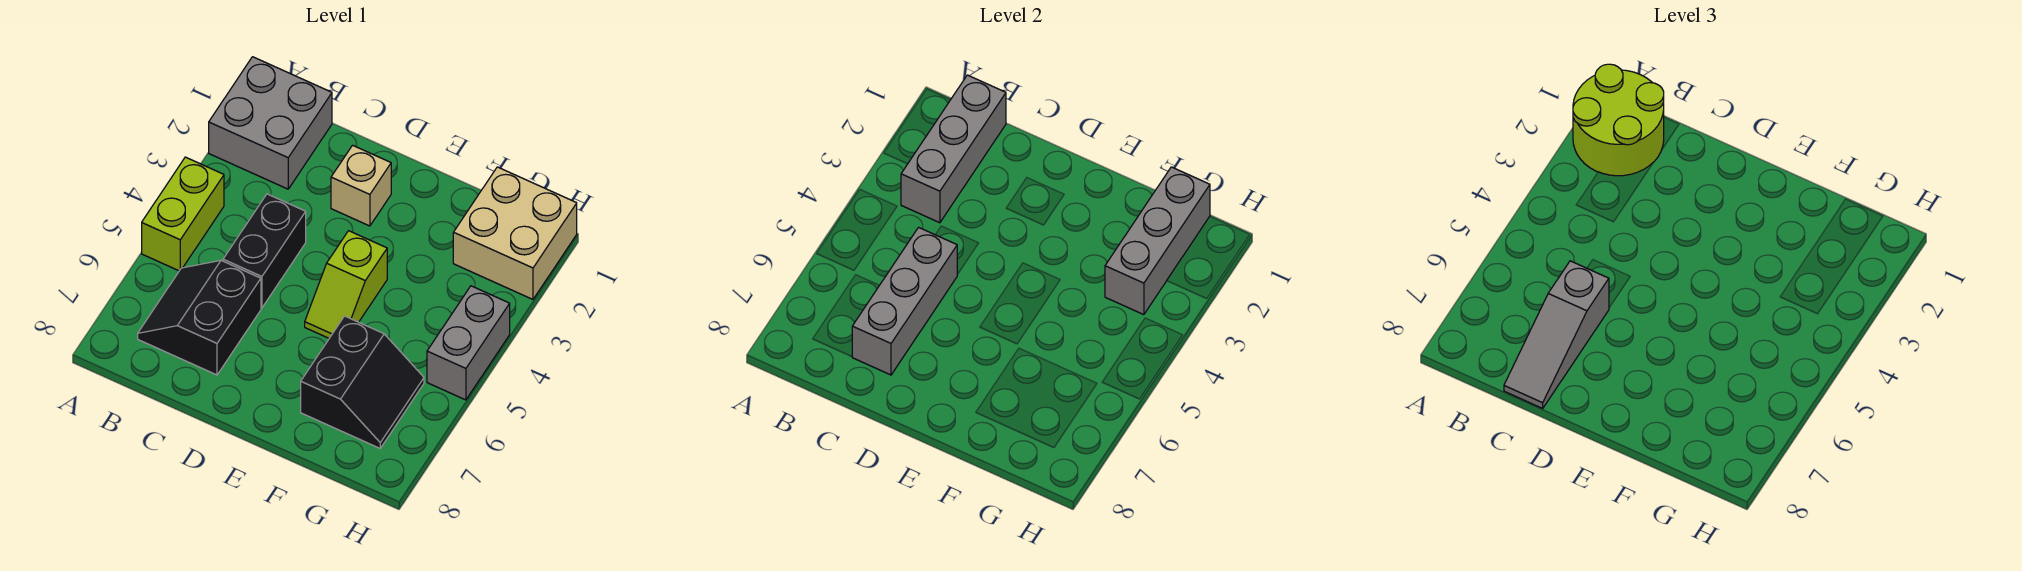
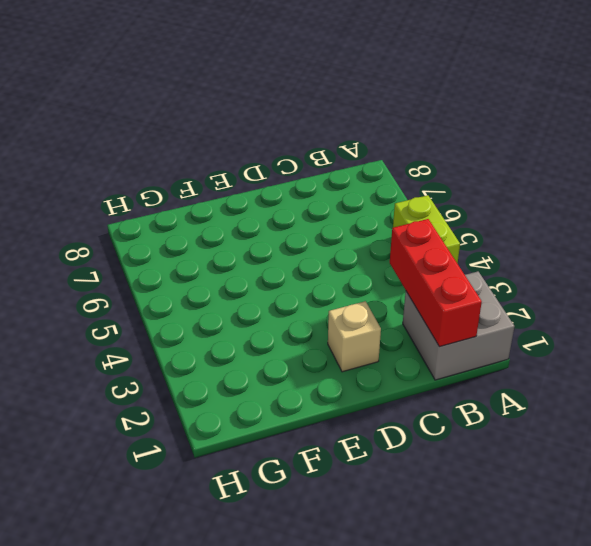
red brick B1:B3 level 2 -> grey brick B1:B3 level 2
none -> black slope B6:C7 level 1 top C
none -> black brick C4:C5 level 1
none -> lime slope E4:E5 level 1 top 4

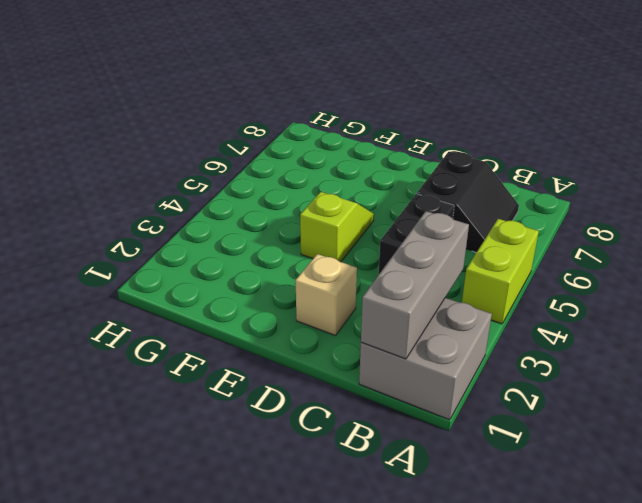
none -> black slope F6:G7 level 1 top F
none -> tan brick G1:H2 level 1
none -> grey brick H4:H5 level 1

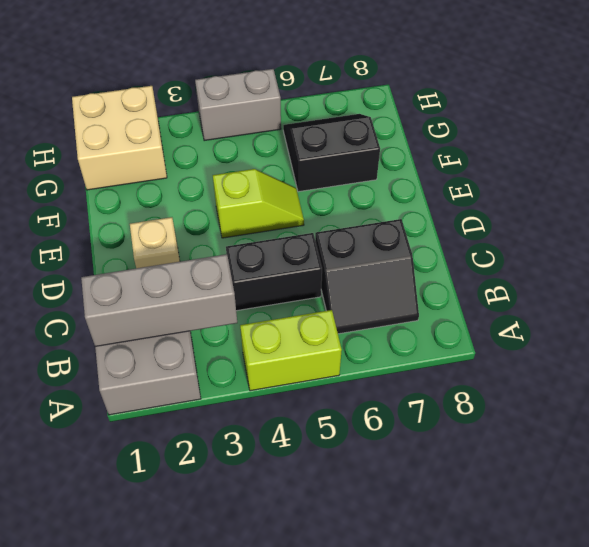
none -> grey brick C5:C7 level 2
none -> grey brick G1:G3 level 2
none -> lime round brick A1:B2 level 3

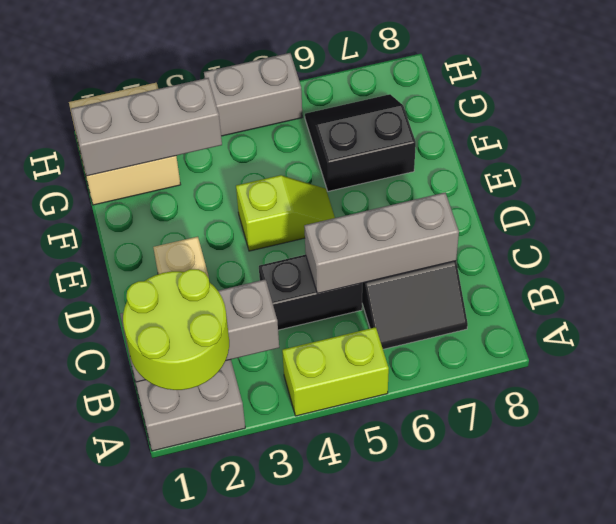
none -> grey slope C6:C8 level 3 top 6

